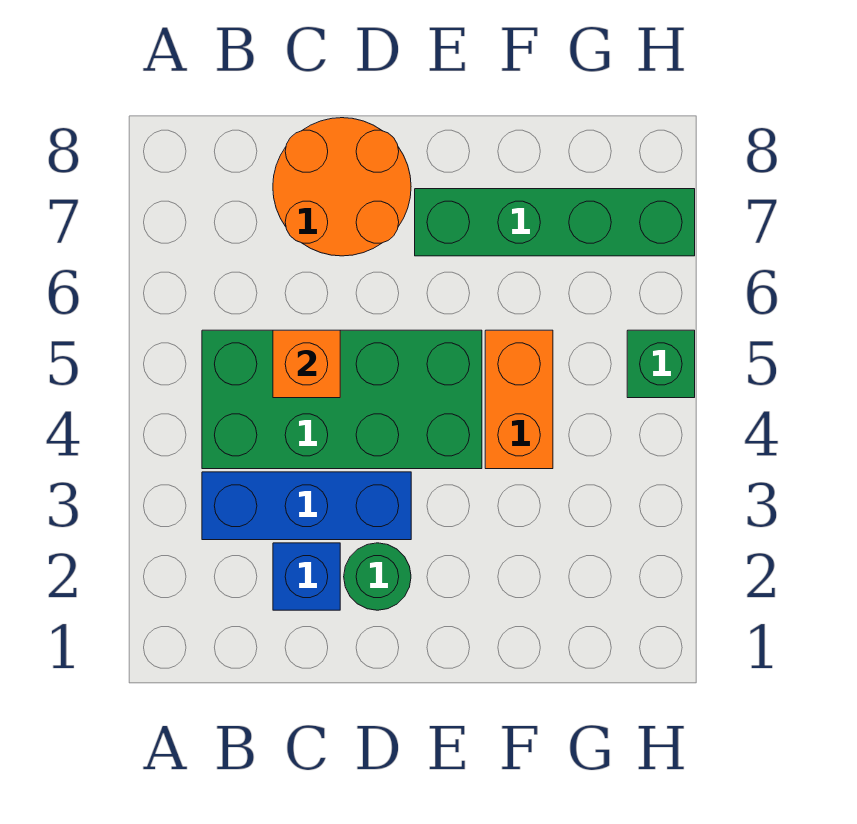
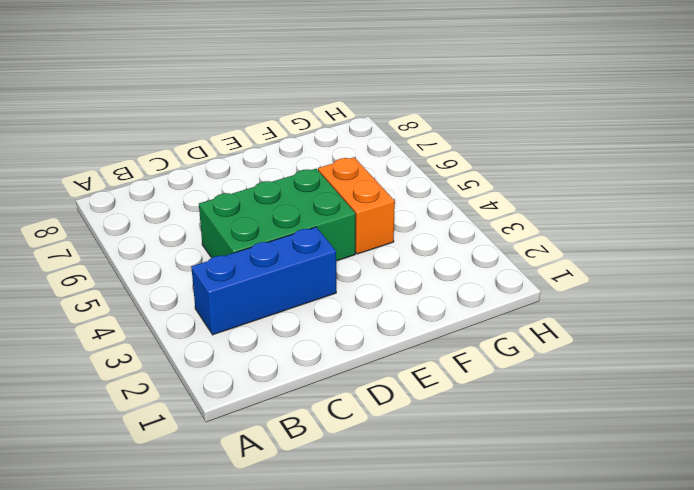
green brick C4:E5 level 1 -> green brick B4:E5 level 1
none -> blue brick C2 level 1
none -> orange round brick C7:D8 level 1

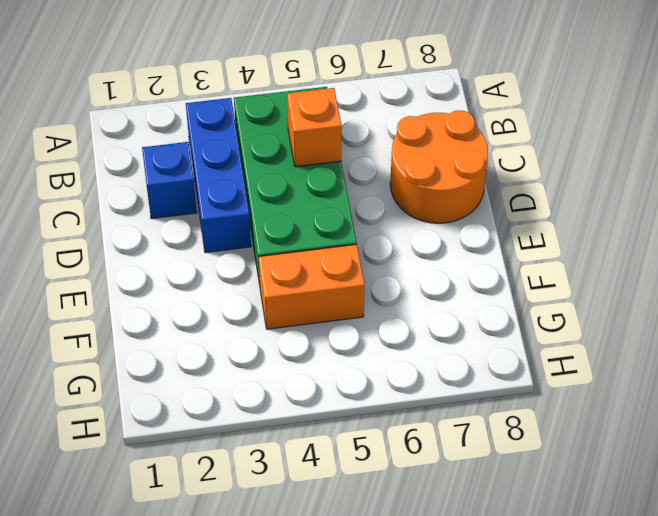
none -> green round brick D2 level 1
none -> green brick E7:H7 level 1

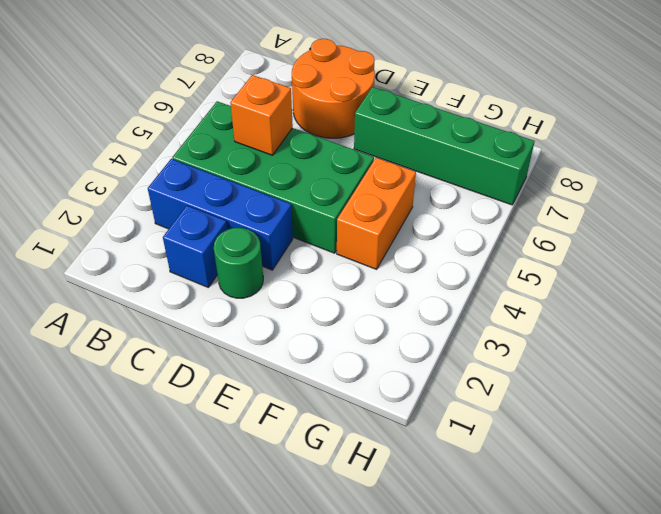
none -> green brick H5 level 1

